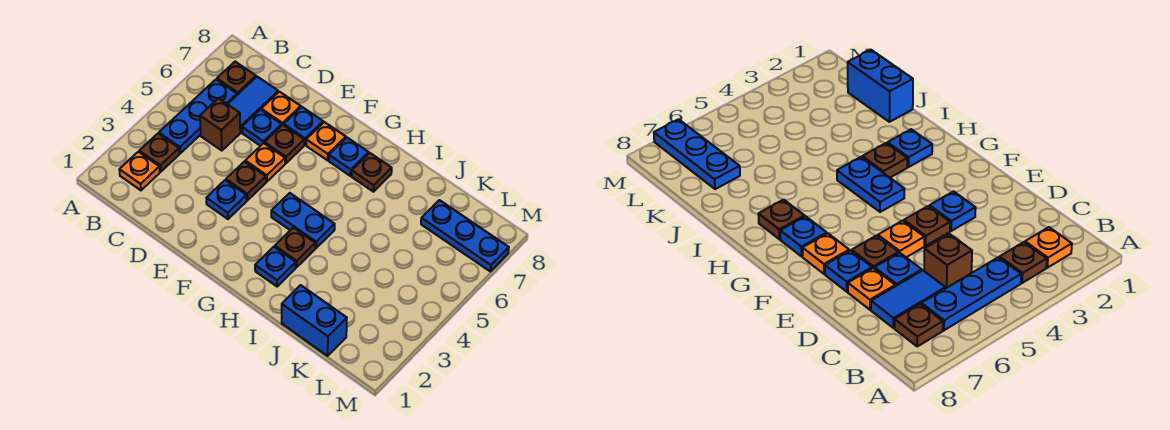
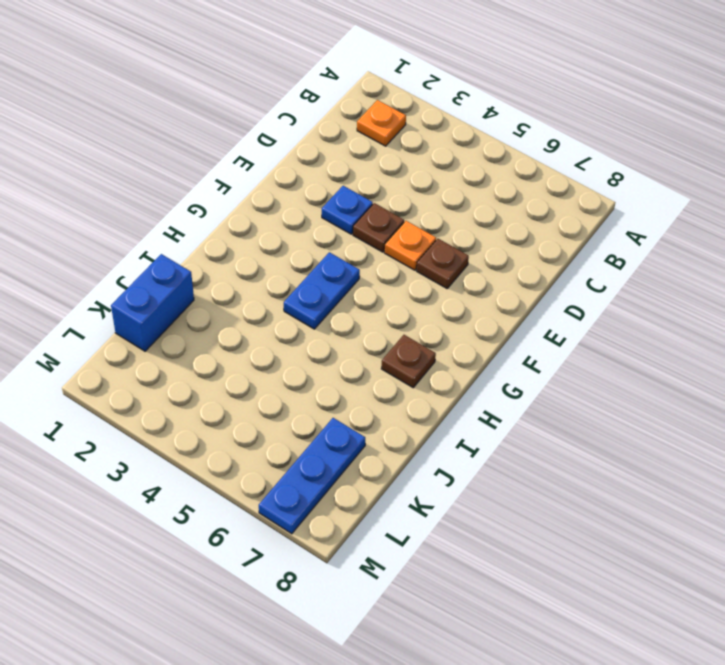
none -> brown plate B3 level 1
none -> blue plate B4:B6 level 1
none -> brown plate B7 level 1

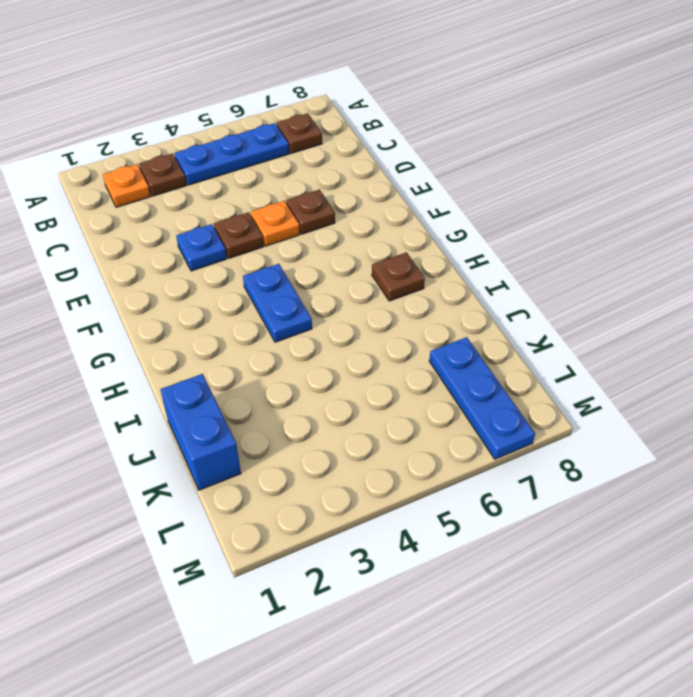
none -> brown brick C5 level 1
none -> blue tile C6:C7 level 1
none -> blue plate D6 level 1

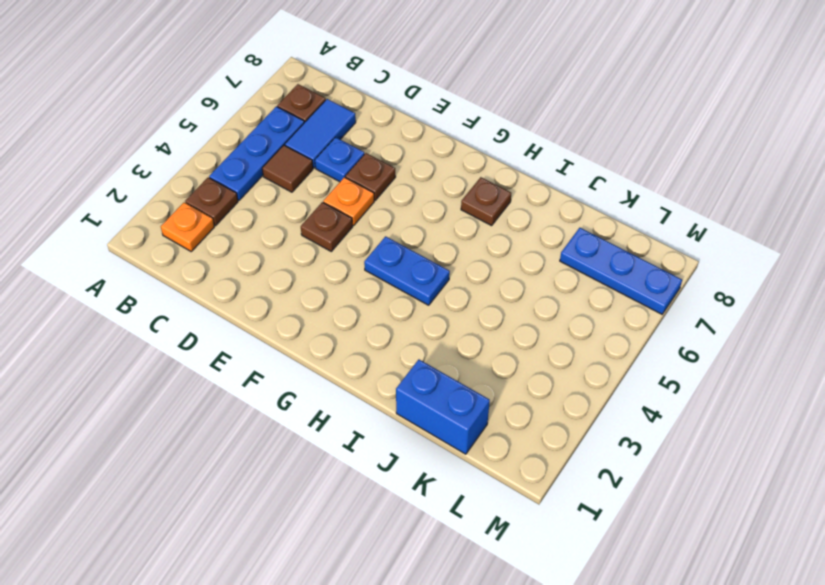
brown tile C5 level 1 -> brown brick C5 level 1
none -> orange plate D7 level 1
none -> blue plate E3 level 1
none -> blue plate E7 level 1

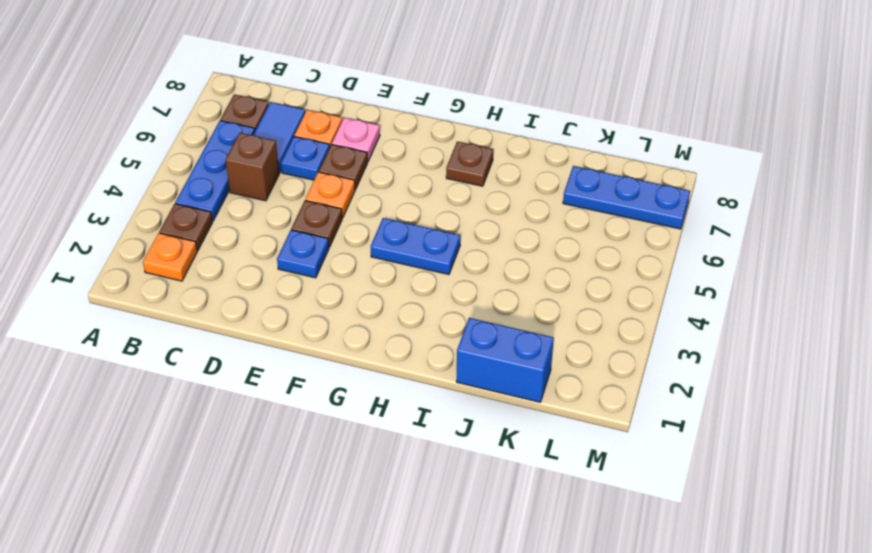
pink plate E7 level 1 -> blue plate E7 level 1
none -> orange plate F7 level 1
none -> blue plate G7 level 1
none -> blue plate H2 level 1

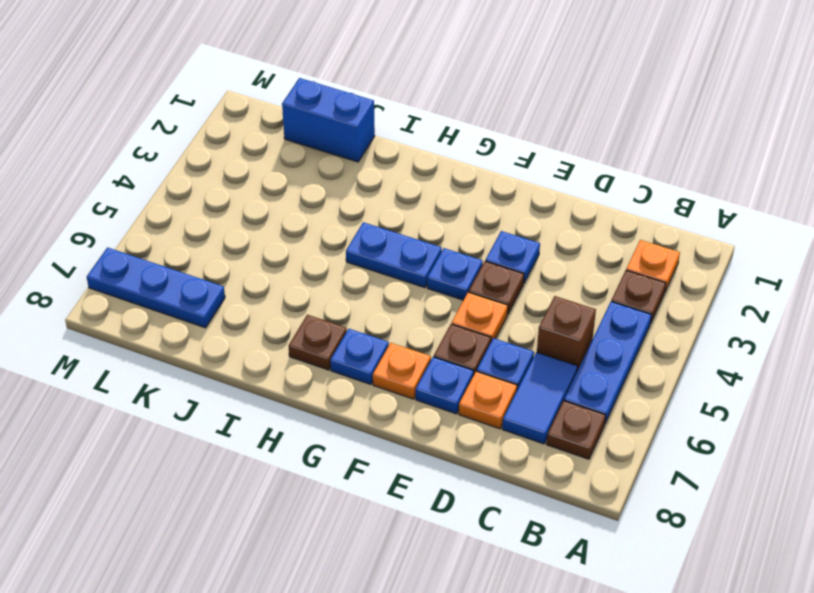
blue plate F4 level 1 -> blue plate H2 level 1
none -> brown plate H3 level 1

